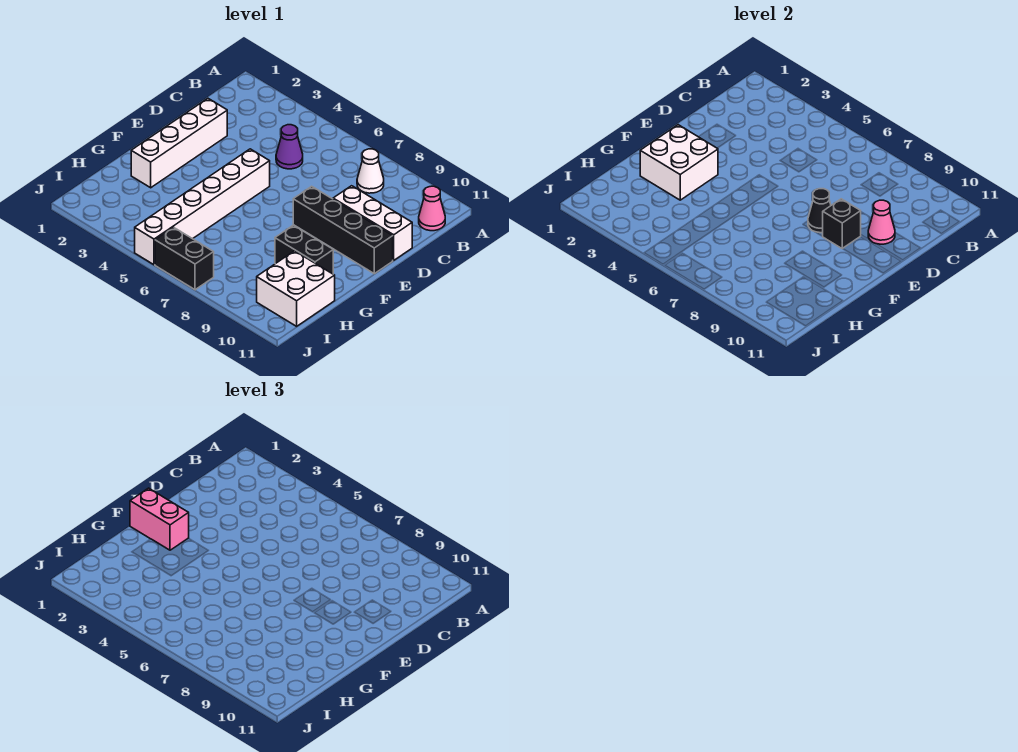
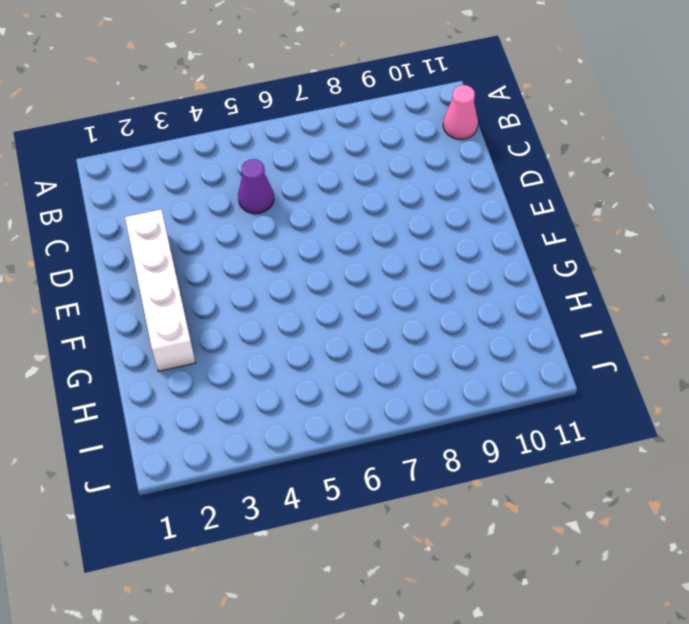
none -> white cone B8 level 1
none -> white brick D9:D11 level 1
none -> white brick E5:J5 level 1

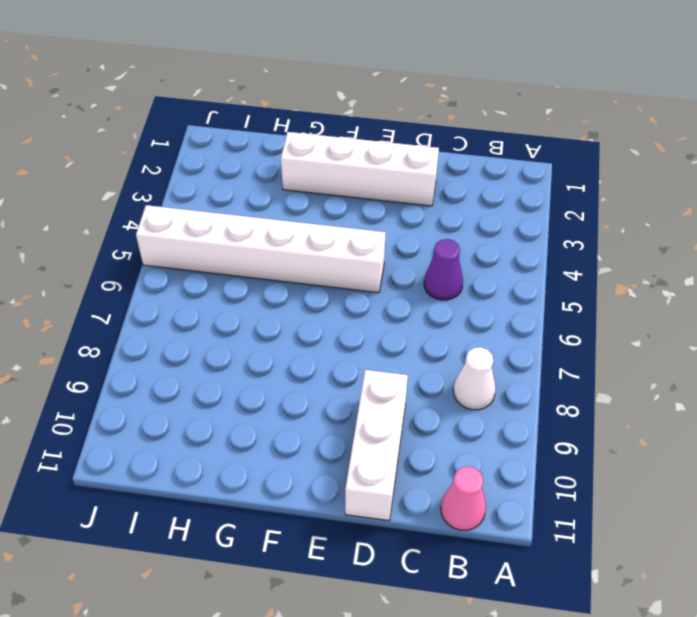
none -> black brick E8:E11 level 1
none -> black brick G9:G10 level 1
none -> white brick H10:I11 level 1

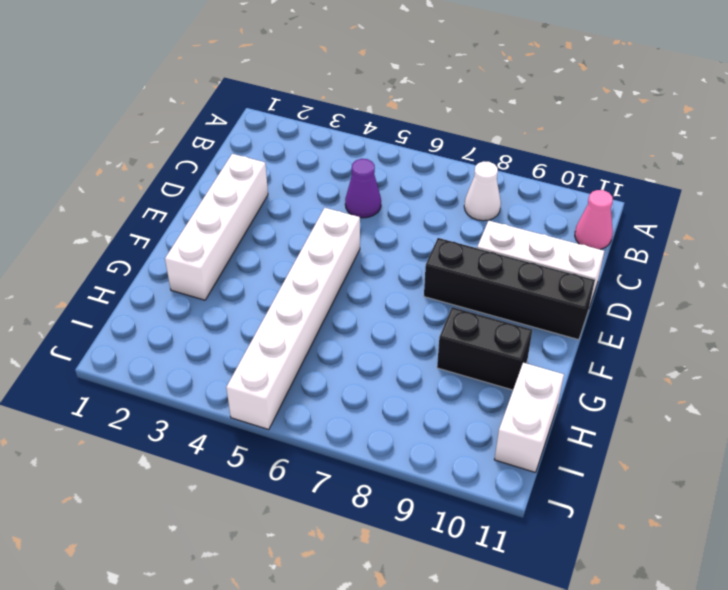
white brick H11:I11 level 1 -> white brick H10:I11 level 1
none -> black brick J6:J7 level 1
none -> pink cone D10 level 2
none -> black cone E8 level 2

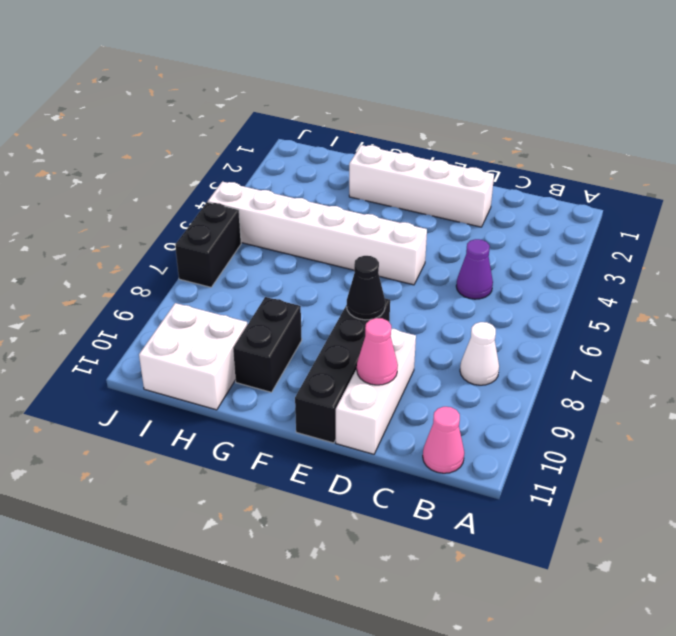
none -> black brick E9 level 2
none -> white brick F2:G3 level 2
none -> pink brick F1:F2 level 3

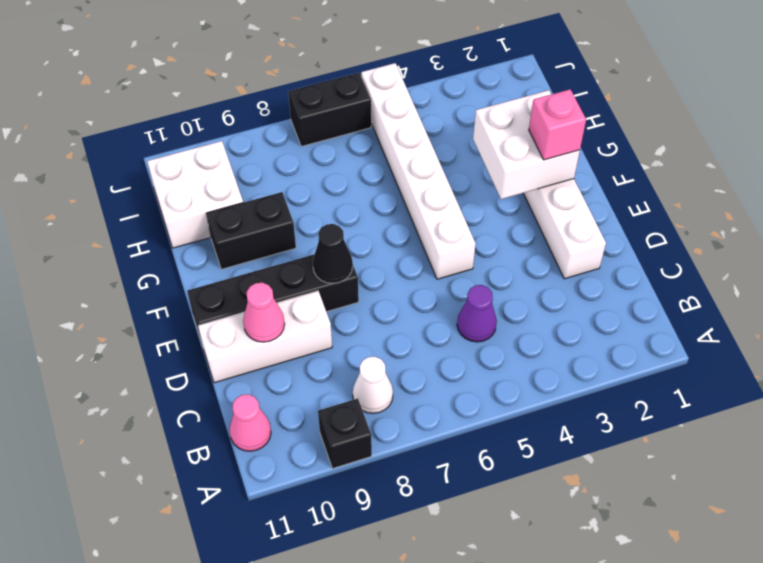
black brick A9 level 1 -> black brick E9 level 2
pink brick F2 level 3 -> pink brick F1:F2 level 3

